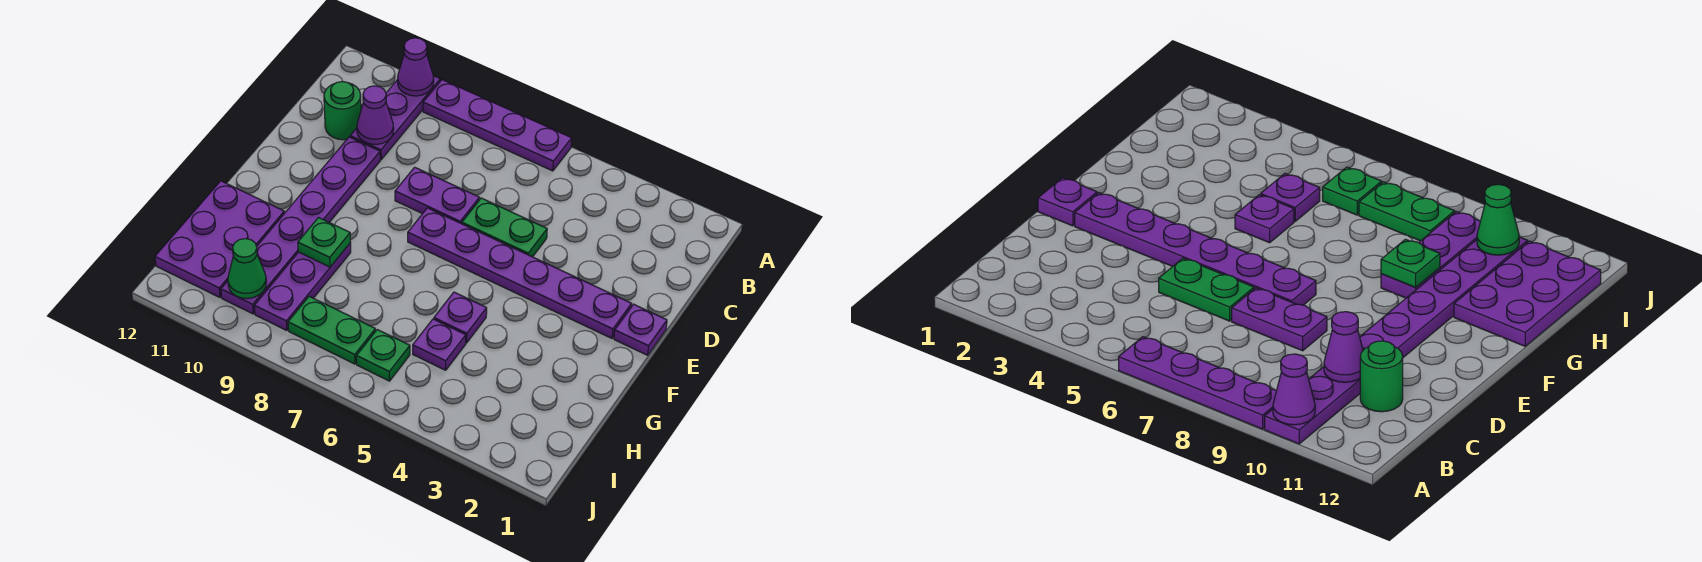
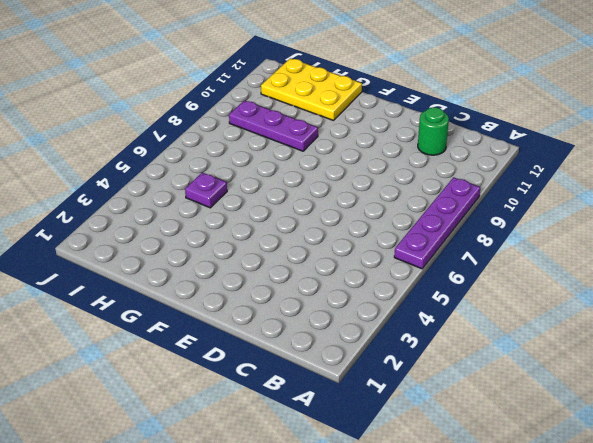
yellow plate G11:I12 level 1 -> purple plate G11:I12 level 1
none -> purple plate A10:C10 level 1
none -> green plate D5:D6 level 1
none -> purple plate D7:D8 level 1

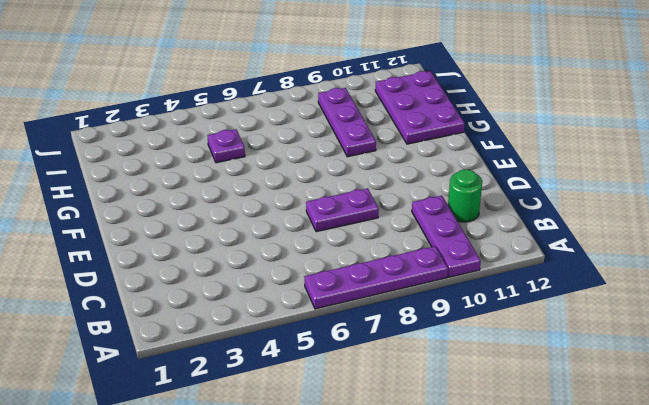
none -> green plate D5:D6 level 1
none -> purple plate D10:I10 level 1
none -> purple plate E1 level 1

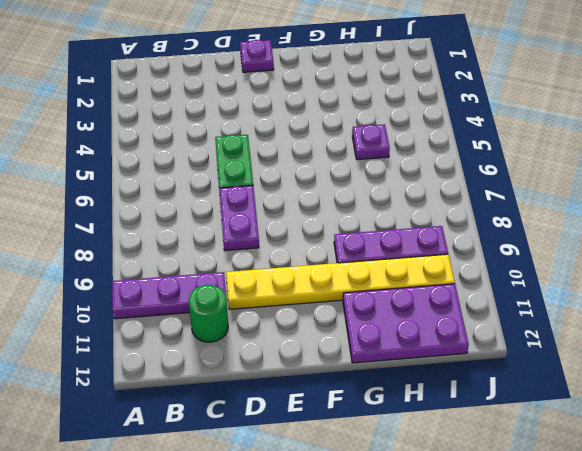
yellow plate D10:I10 level 1 -> purple plate D10:I10 level 1
none -> purple plate A6:A9 level 1
none -> purple plate E2:E7 level 1
none -> purple plate G5 level 1

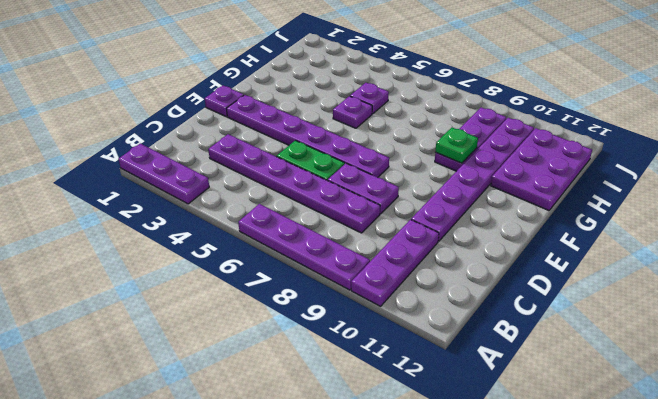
purple plate A1:A3 level 1 -> none
purple plate C3:C8 level 1 -> none
none -> green round brick C11 level 1
none -> green plate I6 level 1
none -> green plate I7:I8 level 1

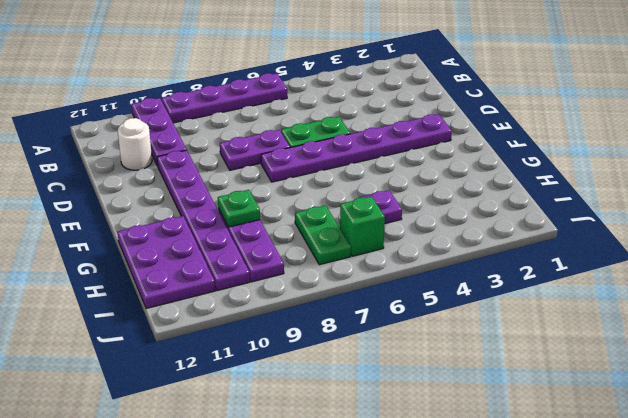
white round brick C11 level 1 -> green round brick C11 level 1
green plate H7:I7 level 1 -> green plate I7:I8 level 1
green brick I6 level 1 -> green plate I6 level 1
none -> purple plate E1 level 1
none -> purple plate G5 level 1
none -> purple cone A10 level 2

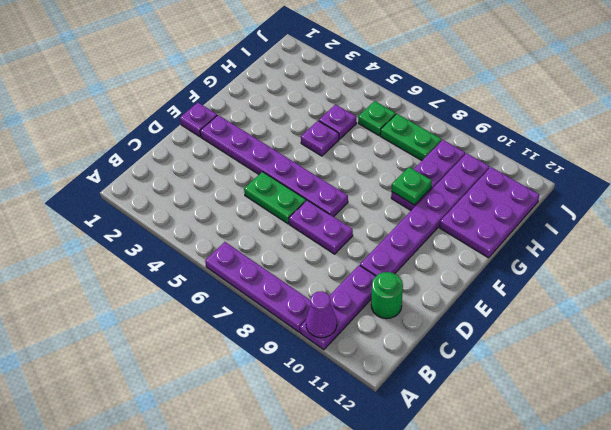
none -> purple cone C10 level 2
none -> green cone I10 level 2

